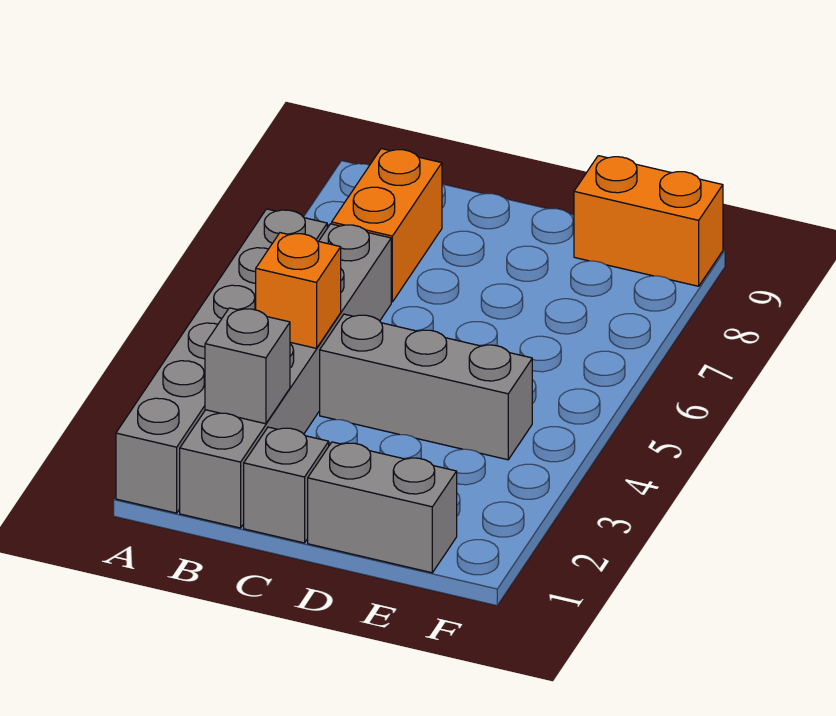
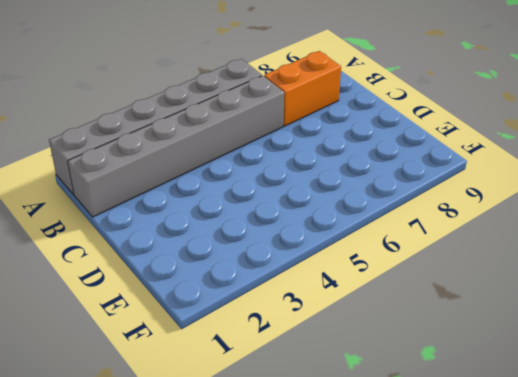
none -> grey brick C1 level 1
none -> grey brick C4:E4 level 1

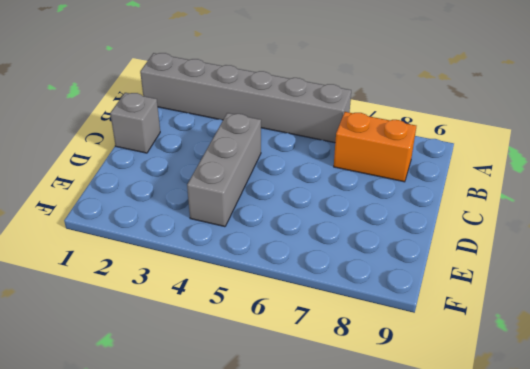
none -> grey brick B1:B6 level 1
none -> grey brick D1:E1 level 1

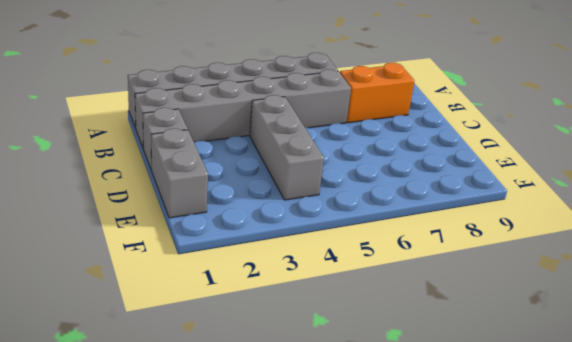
none -> orange brick E9:F9 level 1
none -> grey brick B2 level 2

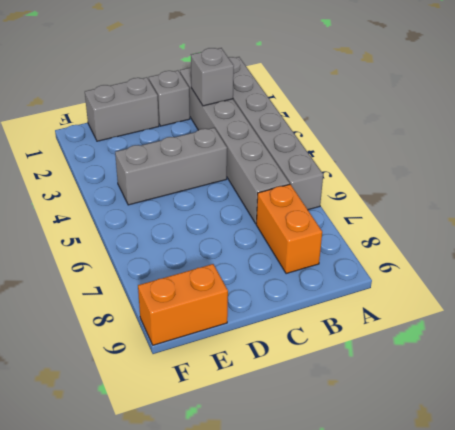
none -> orange brick B4 level 2

